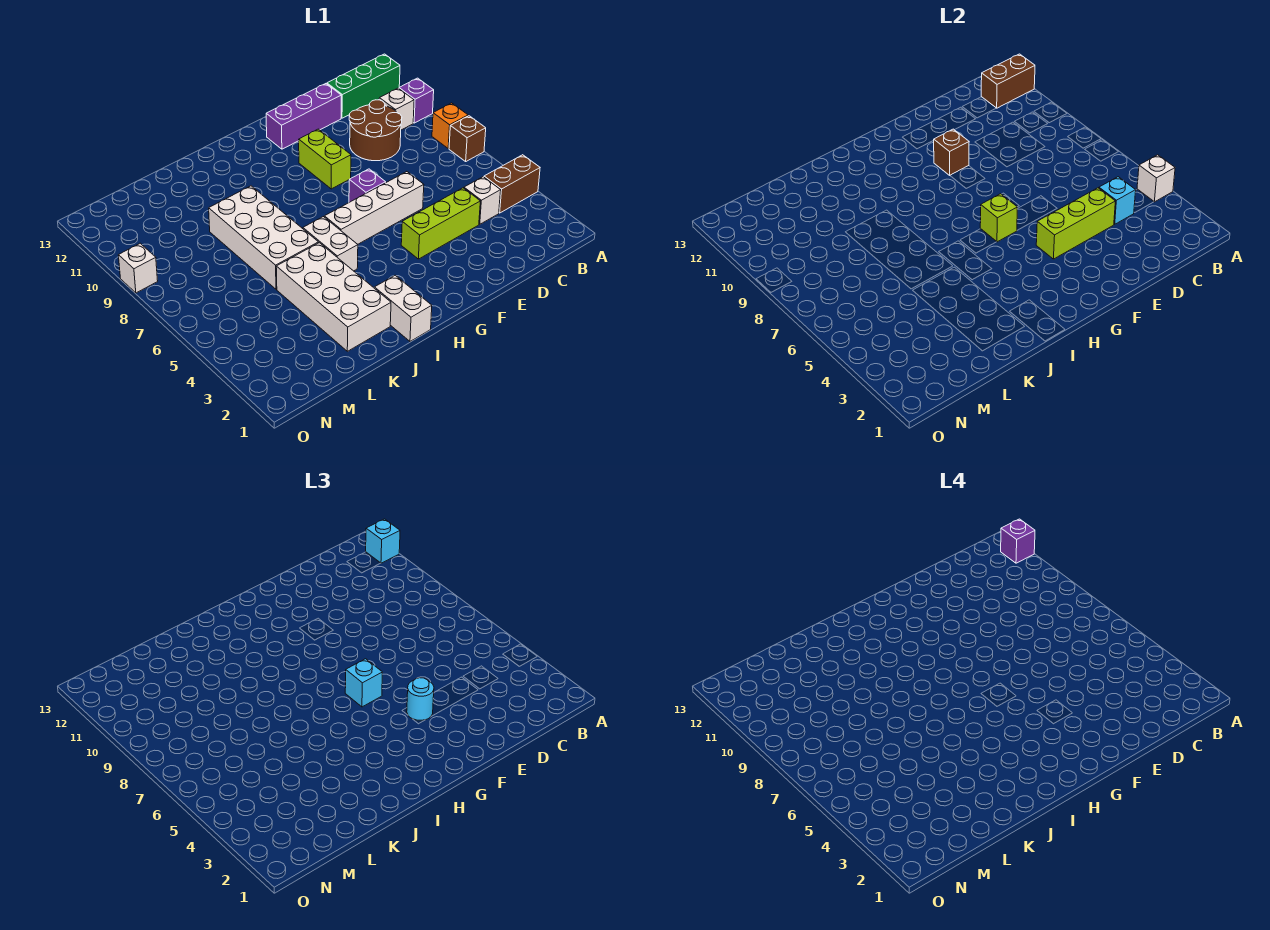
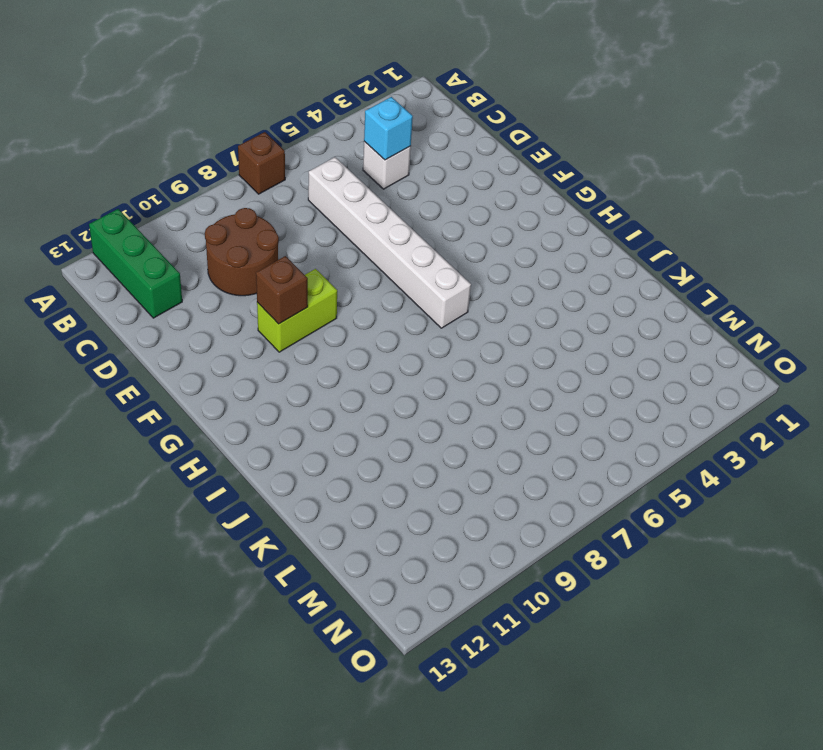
white brick C6:H6 level 1 -> white brick E6:H6 level 1
none -> brown brick A4:B4 level 1
none -> orange brick A8 level 1
none -> purple brick A10 level 1

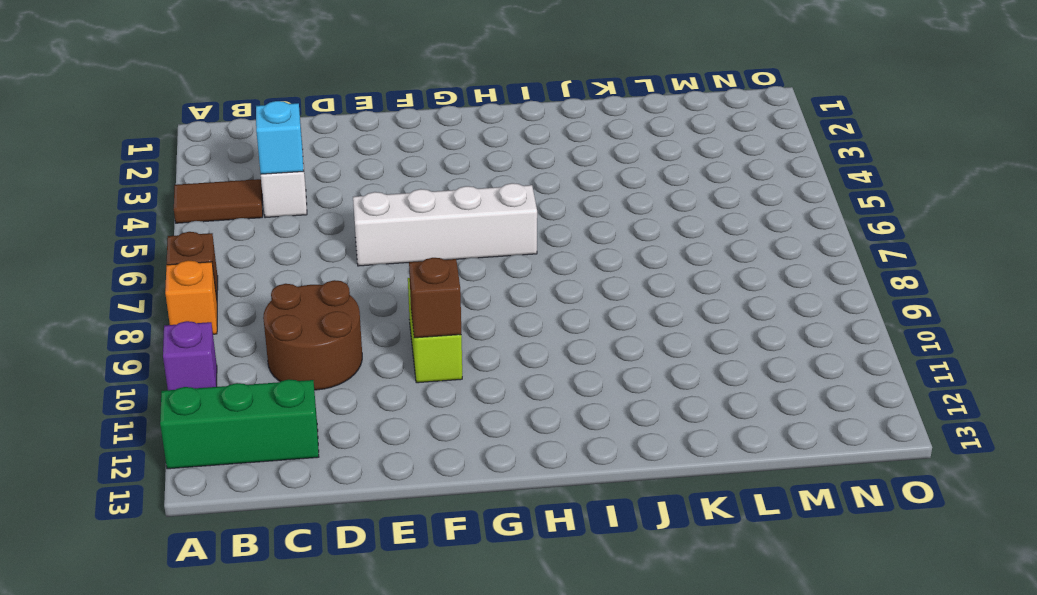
brown tile A4:B4 level 1 -> brown brick A4:B4 level 1
none -> white brick B10 level 1
none -> lime brick D4:F4 level 1
none -> purple brick D12:F12 level 1

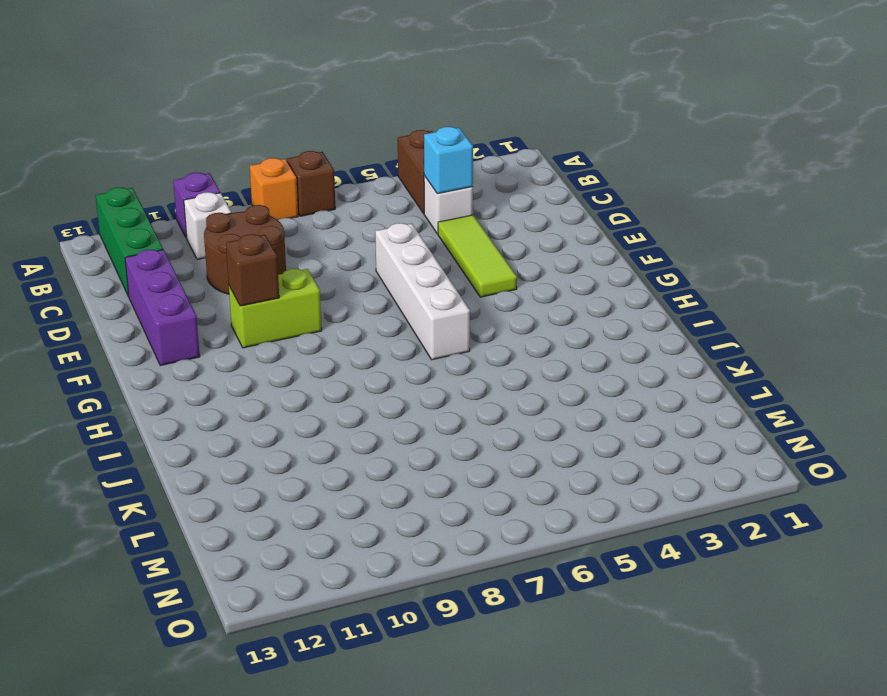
lime tile D4:F4 level 1 -> lime brick D4:F4 level 1
none -> purple brick F7 level 1
none -> white brick I1:I2 level 1
none -> white brick I5:I6 level 1

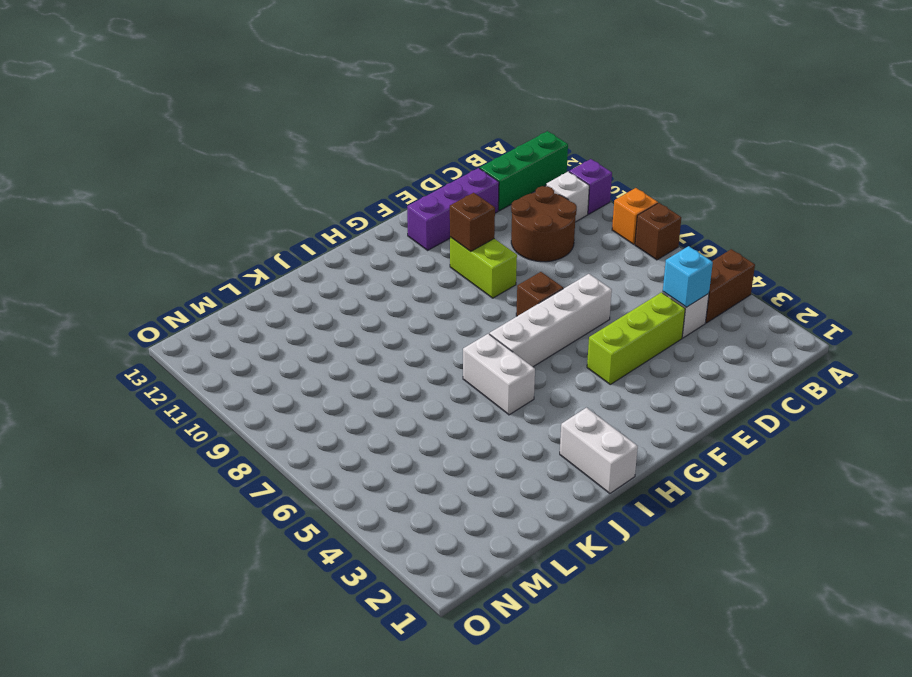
brown brick F7 level 1 -> purple brick F7 level 1
none -> white brick J2:K5 level 1
none -> white brick J6:K9 level 1
none -> white brick O9 level 1

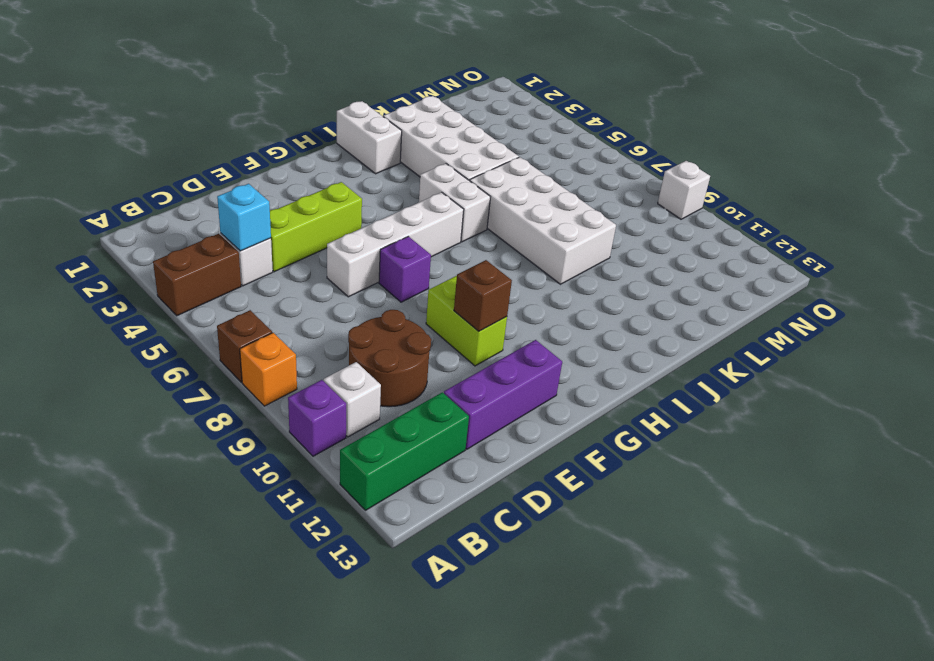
none -> white brick A4 level 2
none -> brown brick A12:B12 level 2
none -> lime brick D4:F4 level 2

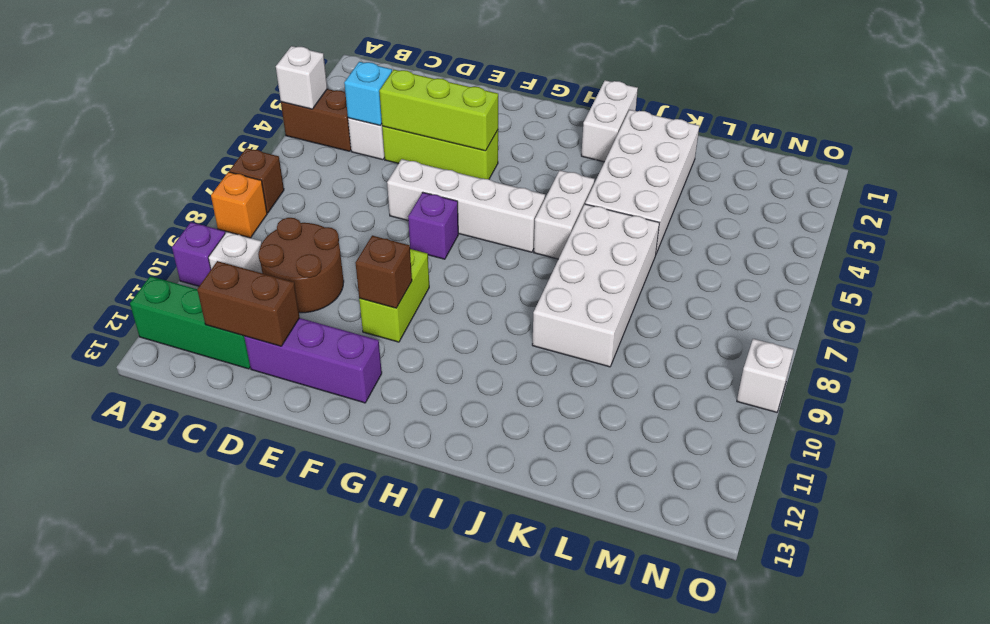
brown brick C12:D12 level 2 -> brown brick A12:B12 level 2
none -> lime brick G6 level 2
none -> cyan brick A12 level 3
none -> cyan round brick F4 level 3

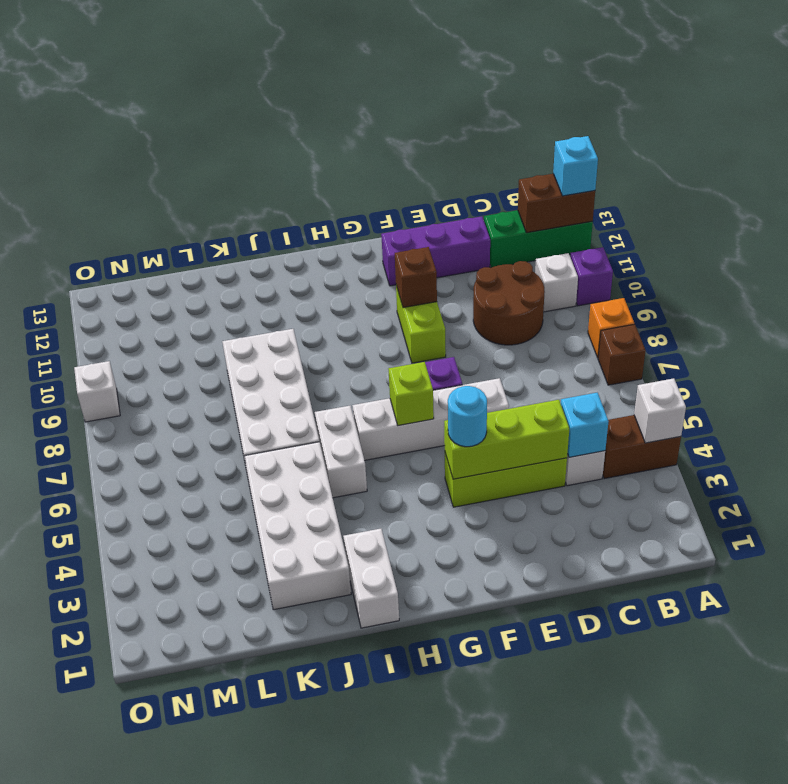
none -> cyan brick G6 level 3
none -> purple brick A12 level 4

